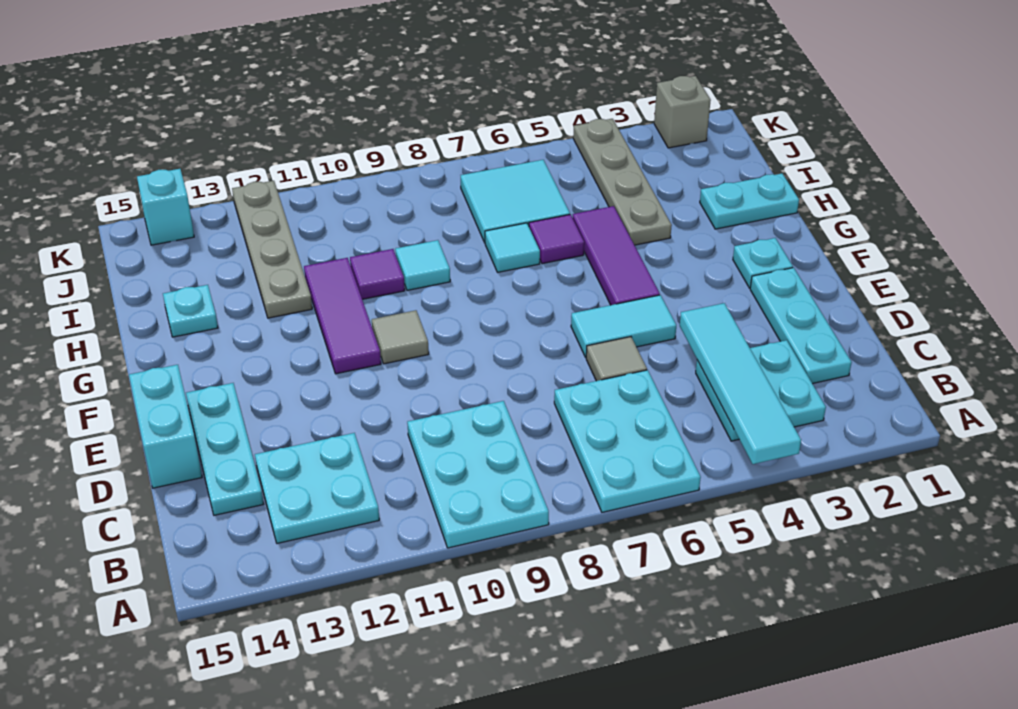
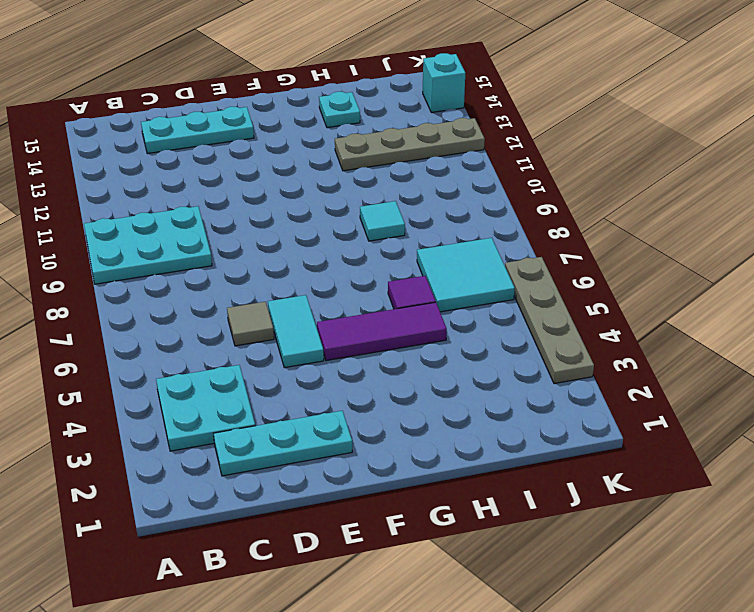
grey plate K3:K6 level 1 -> grey plate H4:K4 level 1
none -> cyan plate A6:C7 level 1
none -> cyan plate B12:C13 level 1
none -> cyan brick D15:E15 level 1

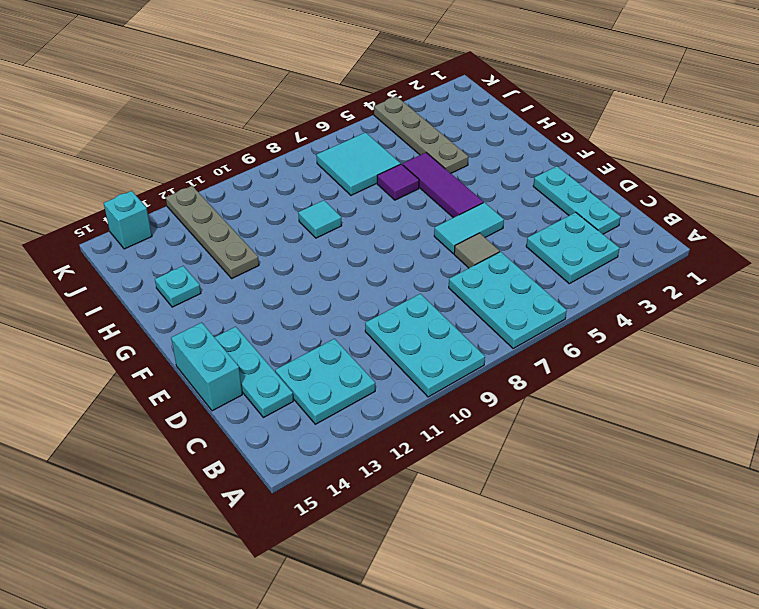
none -> cyan plate F2 level 1
none -> grey tile F10 level 1
none -> purple tile F11:H11 level 1

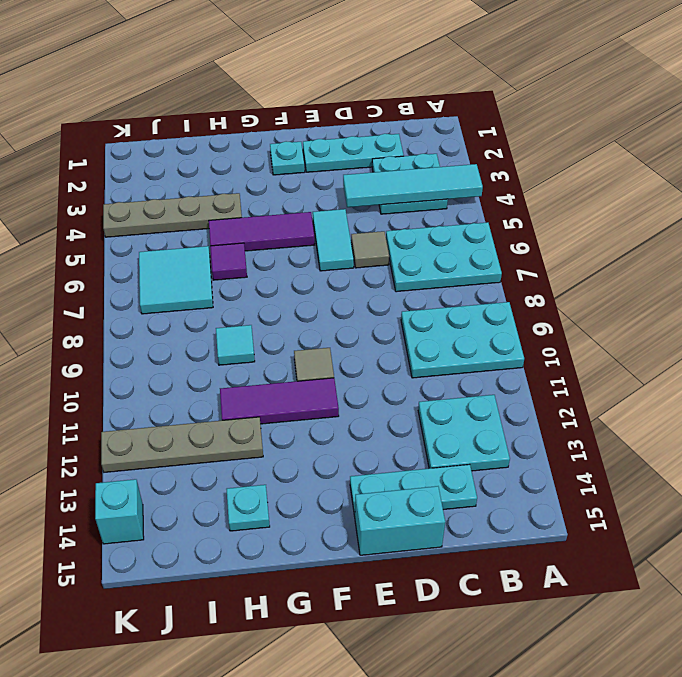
none -> cyan plate H1:H2 level 1
none -> cyan tile H7 level 1
none -> purple tile H10 level 1

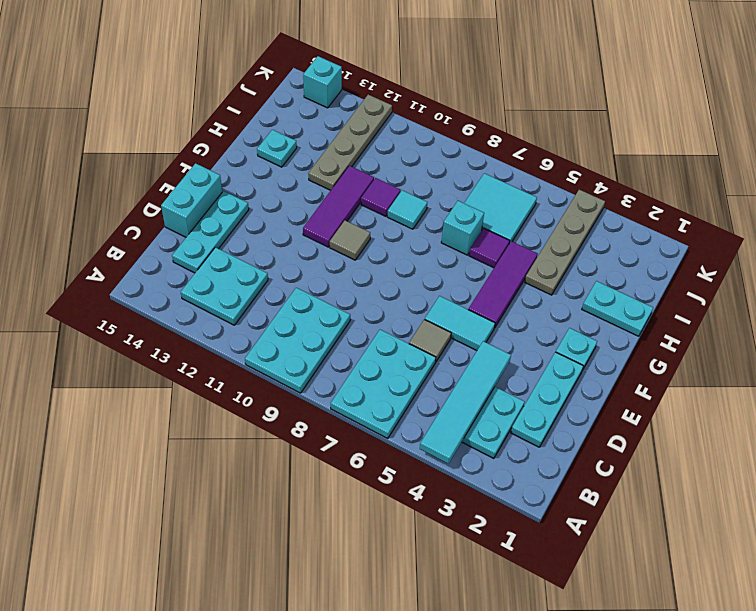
cyan brick H7 level 1 -> cyan tile H7 level 1
none -> grey brick K2 level 1

